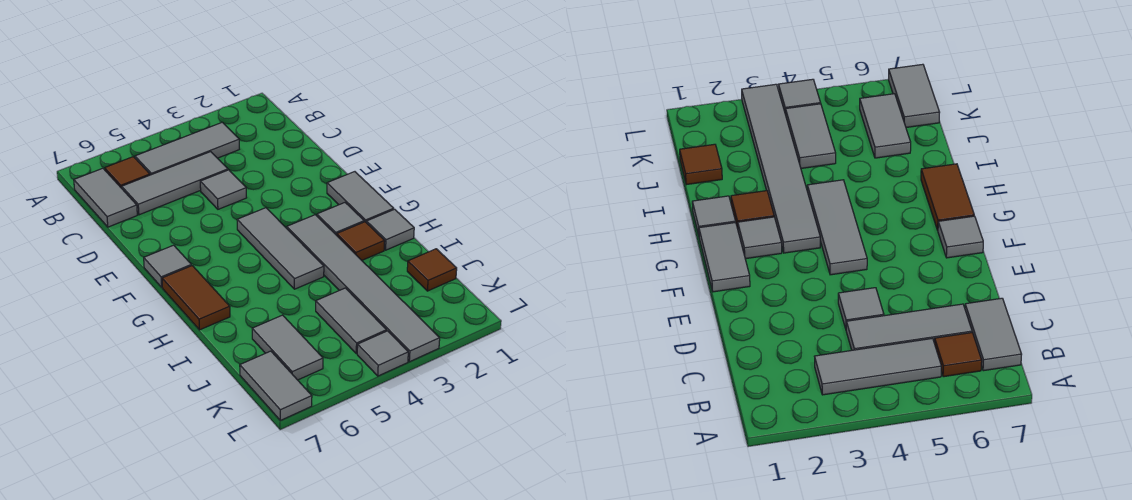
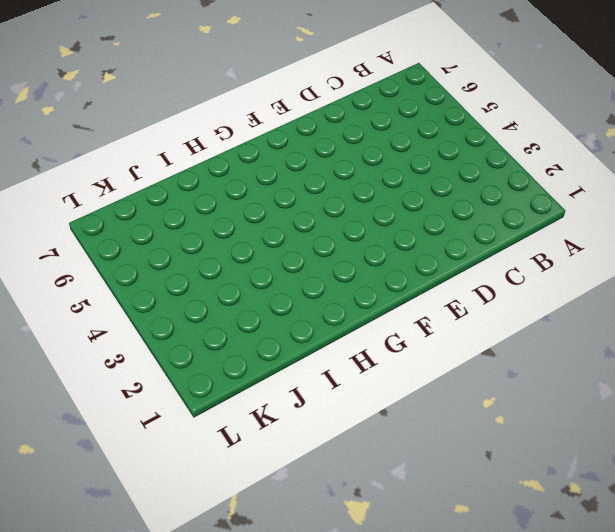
none -> grey tile B3:B5 level 1
none -> brown tile B6 level 1
none -> grey tile B7:C7 level 1

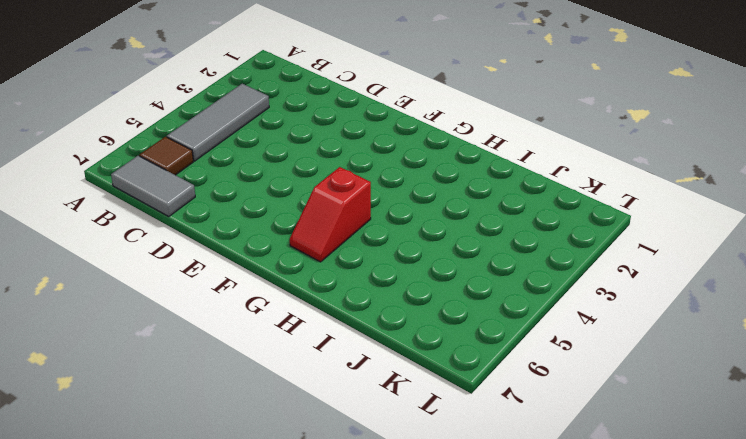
red slope G5:G6 level 1 top 5 -> none
none -> grey tile C4:C6 level 1
none -> grey tile D4 level 1
none -> grey tile F1:G1 level 1

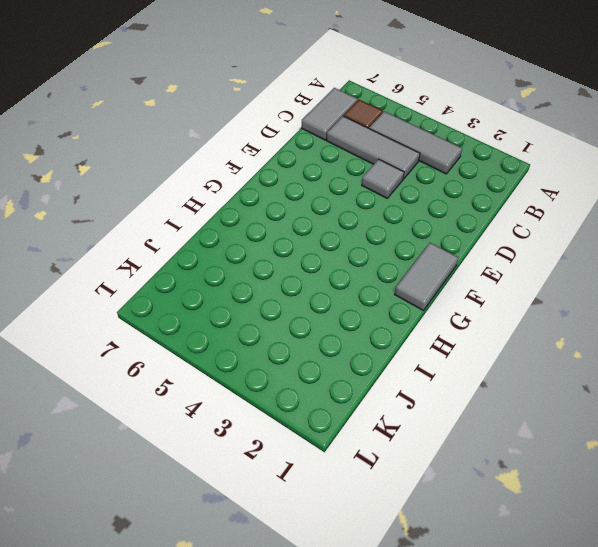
none -> grey tile F4:H4 level 1
none -> grey tile F7 level 1
none -> grey tile G2 level 1

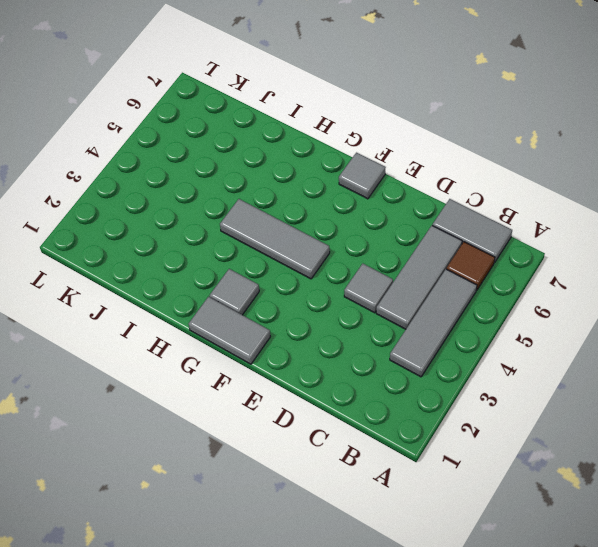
none -> grey tile G3:L3 level 1
none -> brown tile G7:H7 level 1
none -> grey tile H1 level 1

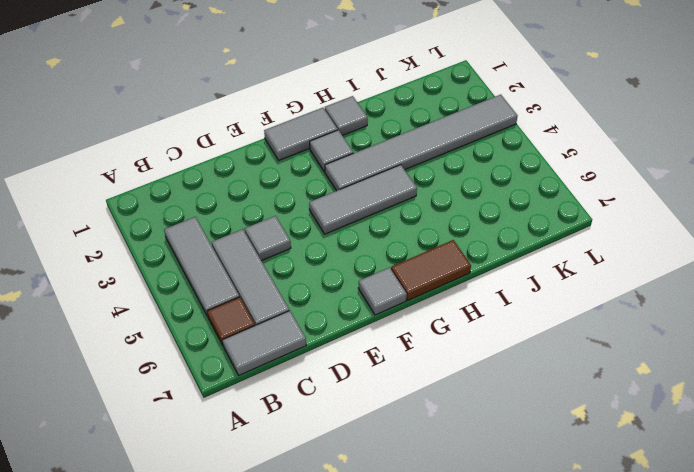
none -> brown tile H2 level 1
none -> brown tile J1 level 1
none -> grey tile J4:K4 level 1

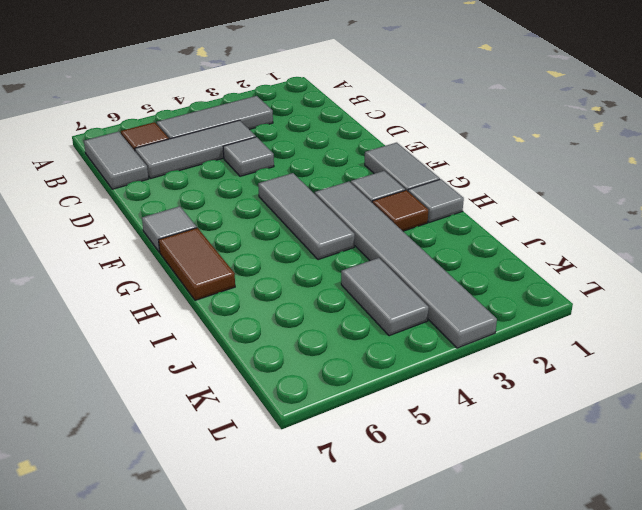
none -> brown tile J1 level 1
none -> grey tile J6:K6 level 1
none -> grey tile K7:L7 level 1

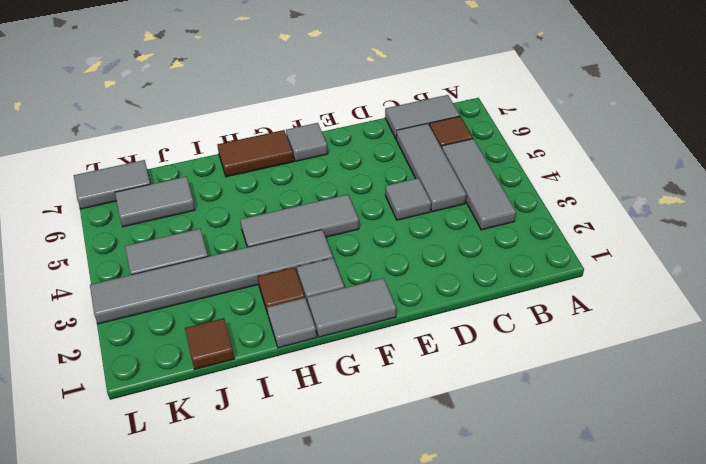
none -> grey tile L4 level 1

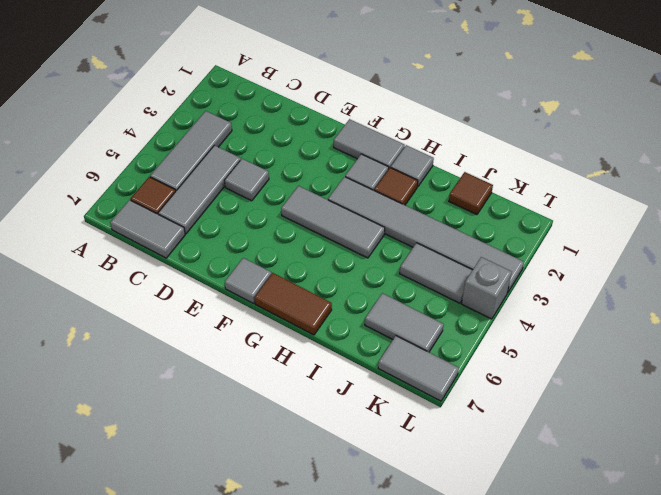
grey brick L4 level 1 -> grey tile L4 level 1

